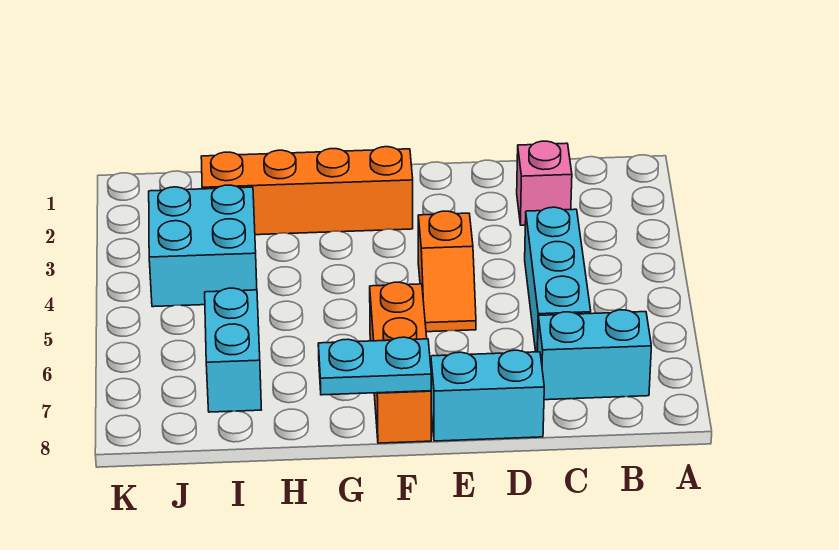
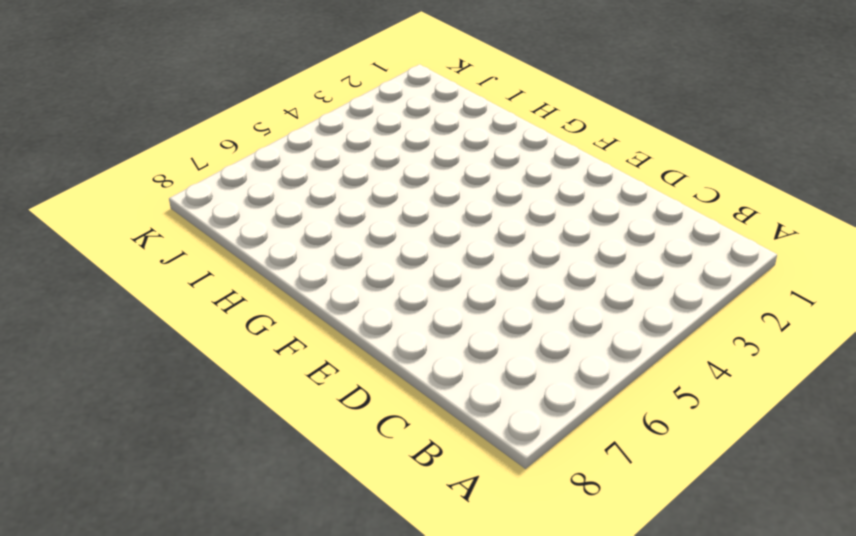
none -> cyan brick B7:C7 level 1
none -> pink brick C2 level 1

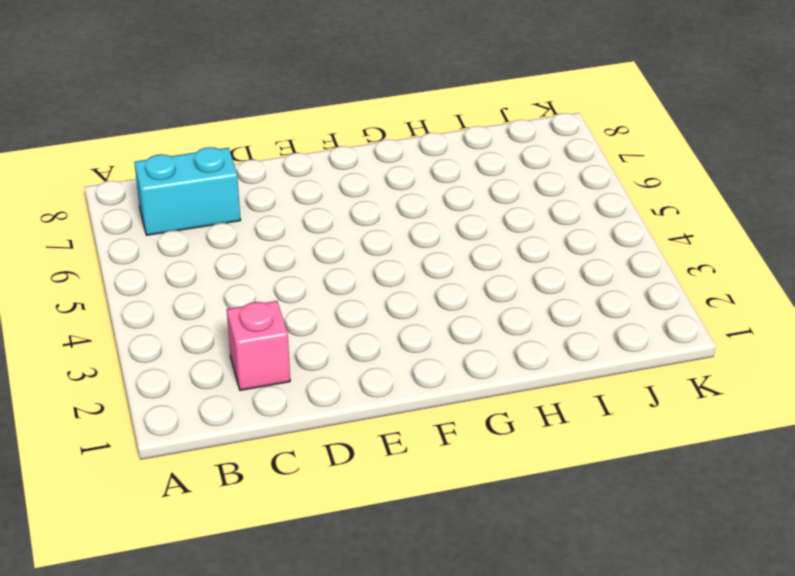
none -> cyan brick C4:C6 level 1
none -> cyan brick D8:E8 level 1

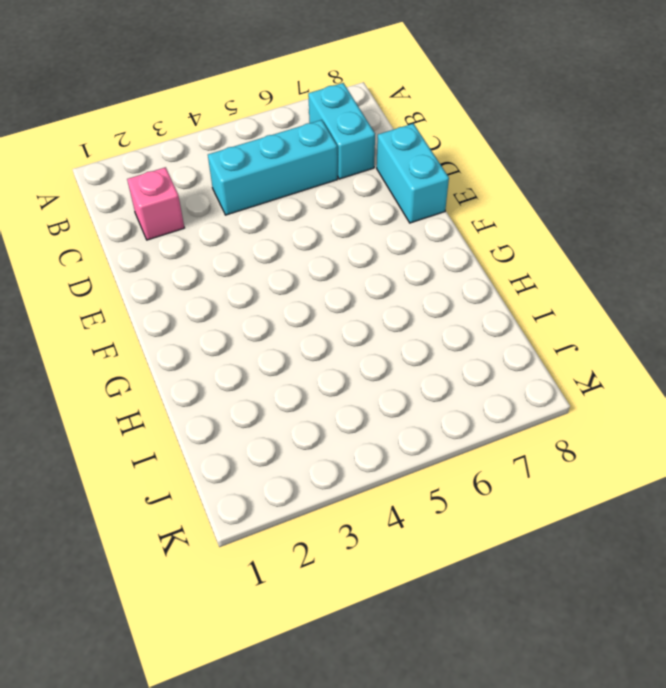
none -> orange slope E4:E5 level 1 top 4
none -> orange brick F2:I2 level 1

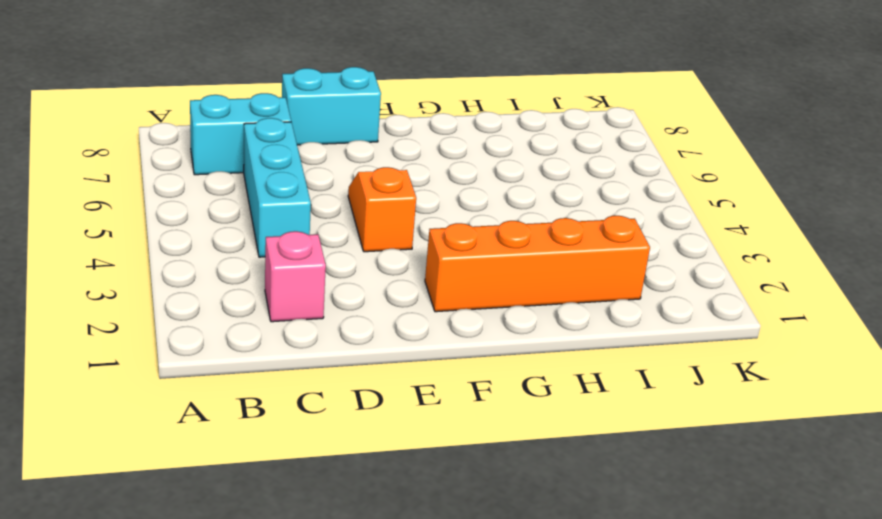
none -> orange brick F6:F8 level 1
none -> cyan brick I3:J4 level 1

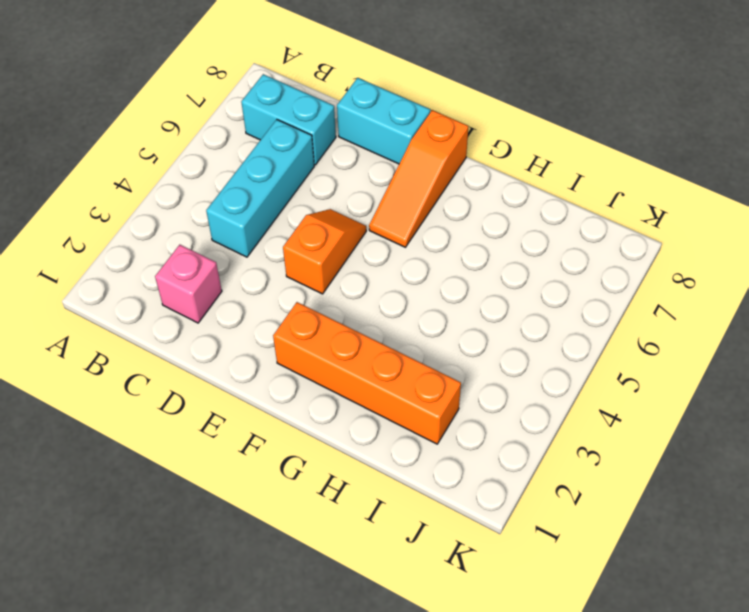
orange slope F6:F8 level 1 top 8 -> orange brick F6:F8 level 1
none -> cyan brick I3:J4 level 1
none -> cyan brick I6:I7 level 1

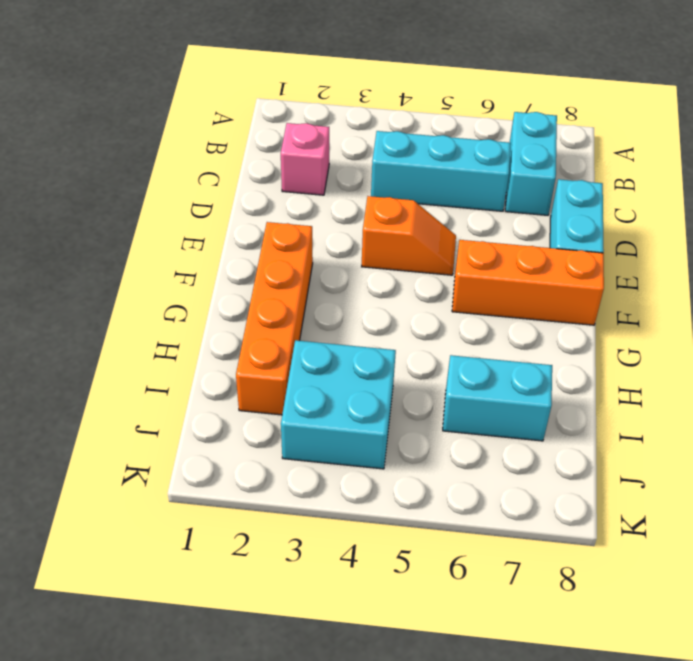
none -> cyan plate F8:G8 level 2

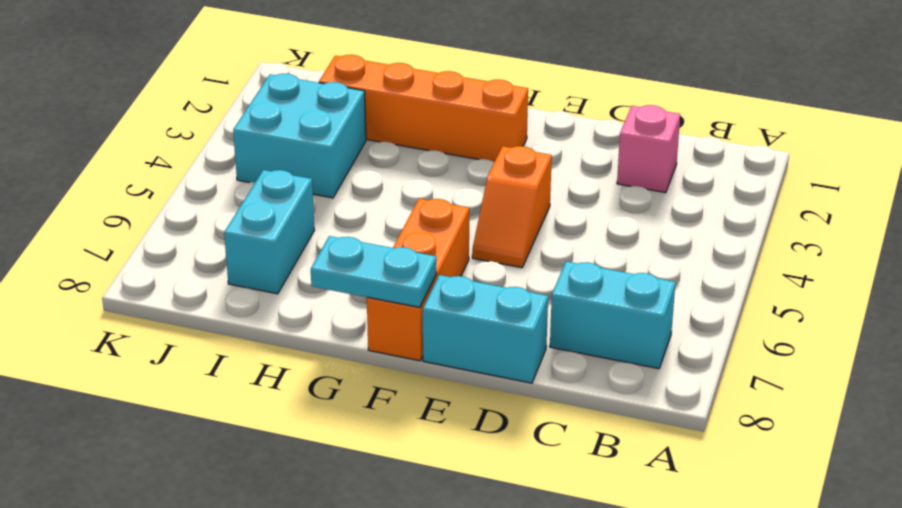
none -> cyan brick C4:C6 level 1

